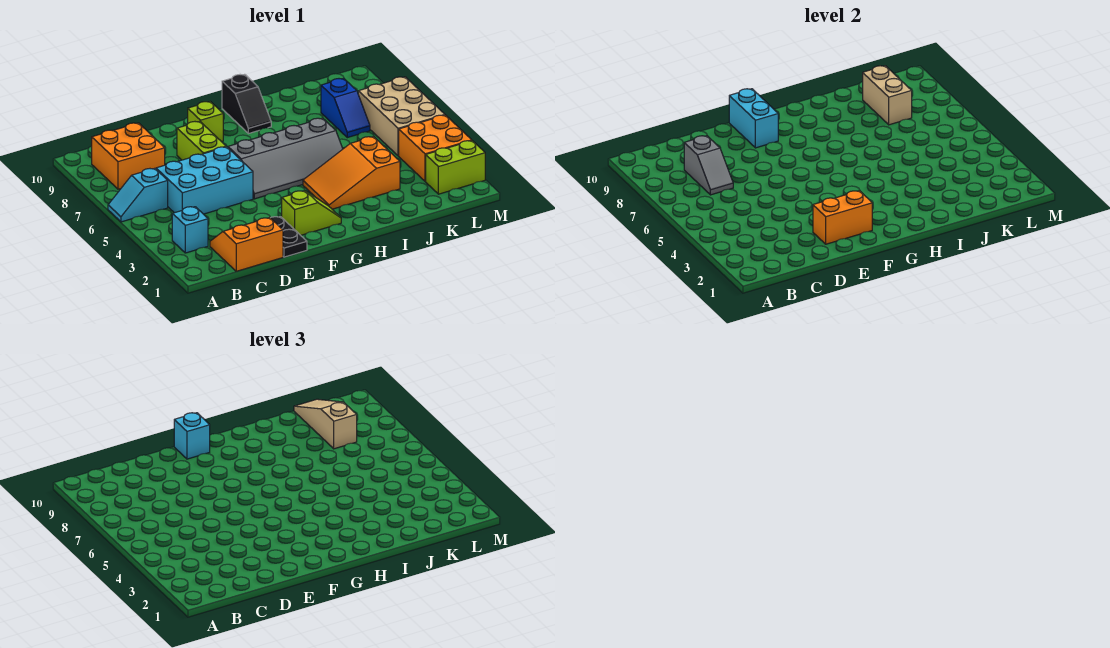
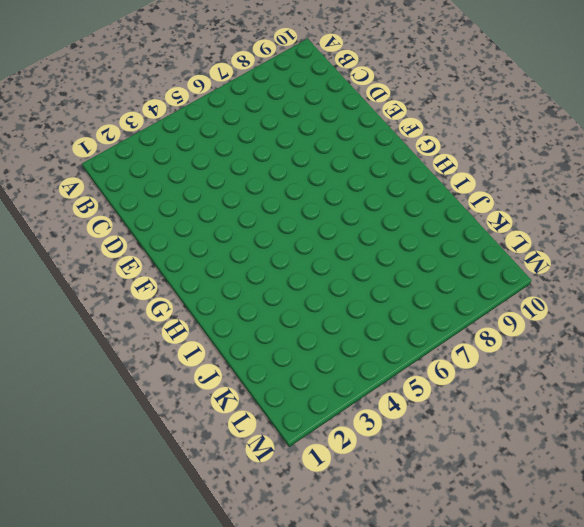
none -> cyan slope A6:B6 level 1 top B
none -> cyan brick B3 level 1
none -> orange brick B8:C9 level 1

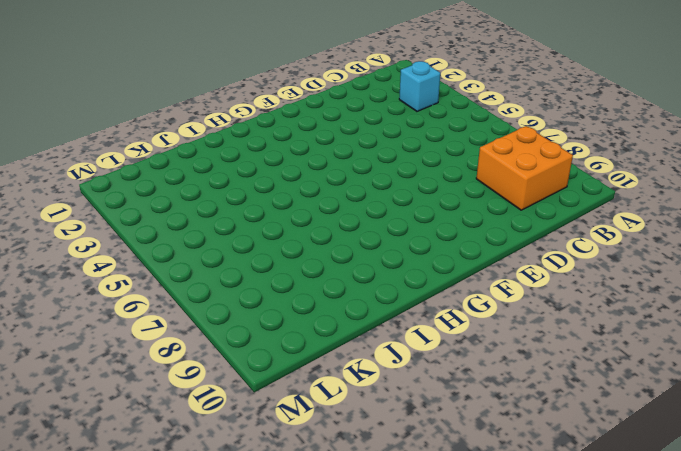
none -> cyan slope A6:B6 level 1 top B
none -> orange slope C1:D2 level 1 top 1
none -> cyan brick C5:E6 level 1

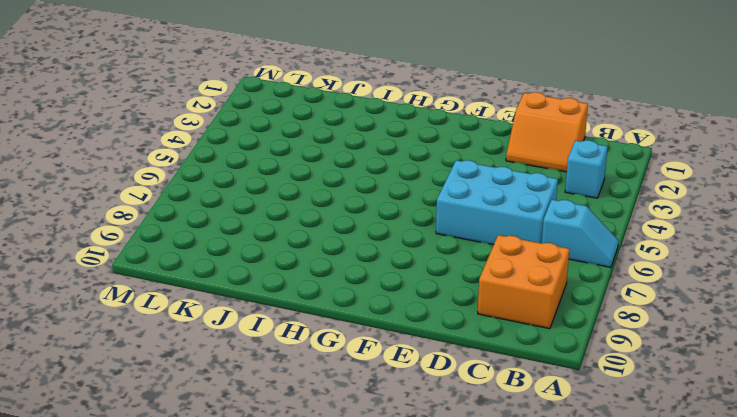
none -> black plate E1:E2 level 1
none -> lime brick E7:E8 level 1
none -> lime slope F2:G2 level 1 top F

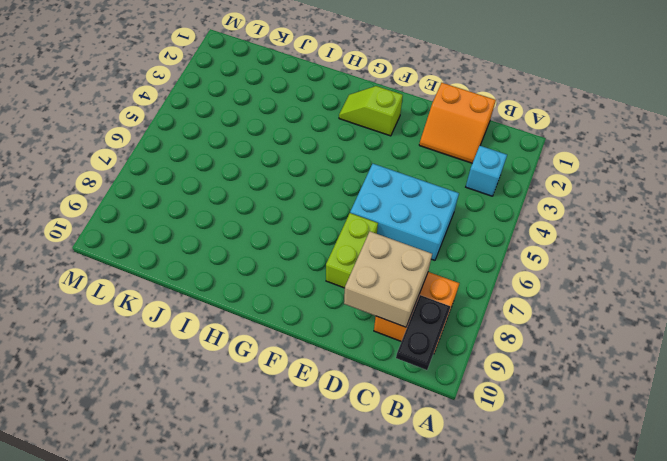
black plate B9:B10 level 2 -> black plate E1:E2 level 1
tan brick C8:D9 level 2 -> grey slope C7:C8 level 2 top 8
none -> cyan slope A6:B6 level 1 top B
none -> grey slope F5:I6 level 1 top 6
none -> lime brick F9 level 1

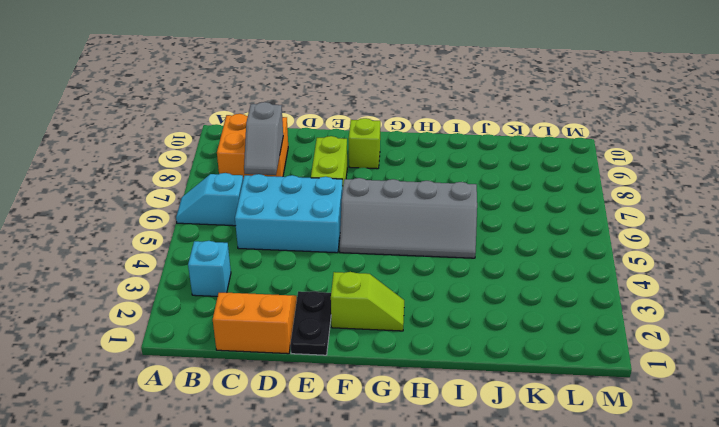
none -> orange slope H3:J4 level 1 top J
none -> black slope H9:H10 level 1 top 10
none -> blue slope K7:K8 level 1 top 8

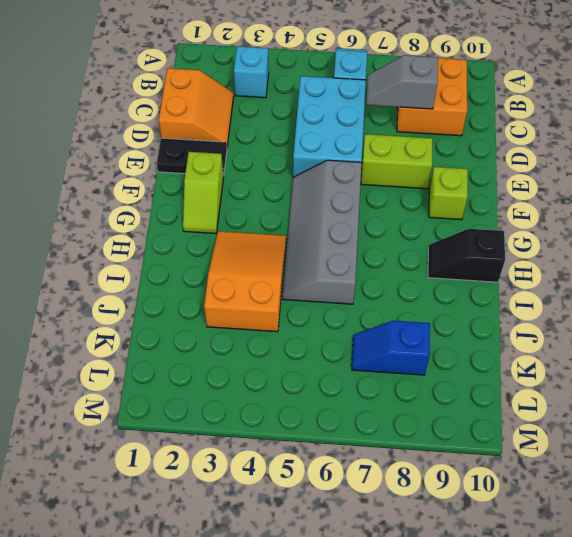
none -> lime brick L2:M2 level 1
none -> orange brick L3:M4 level 1
none -> tan brick L5:M7 level 1

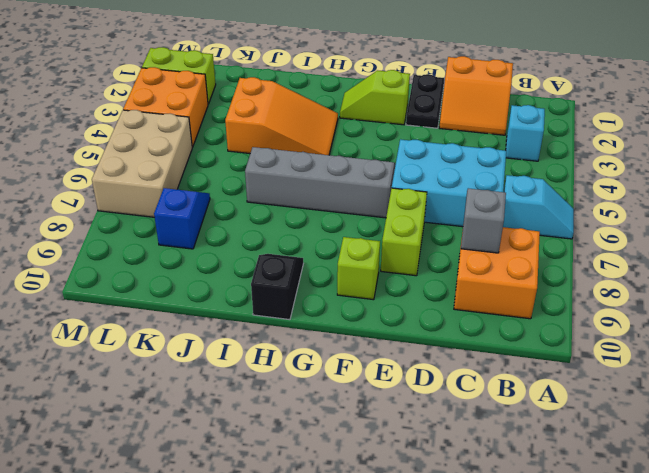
none -> orange brick E2:F2 level 2
none -> cyan brick F9:F10 level 2
none -> tan brick K8:K9 level 2

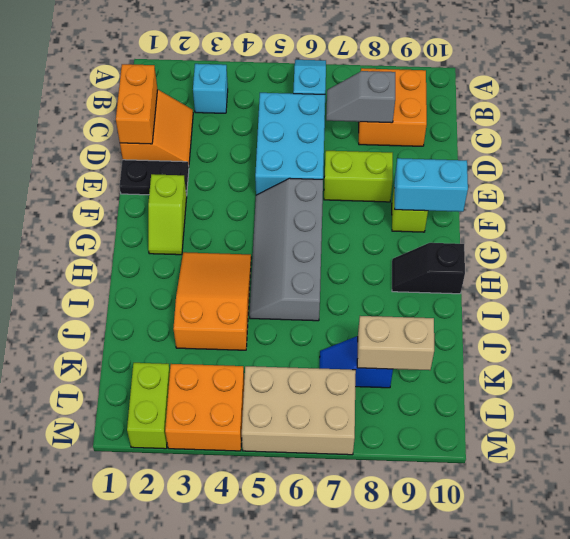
orange brick C1:D1 level 2 -> orange brick E2:F2 level 2
none -> cyan brick F10 level 3
none -> tan slope K8:K10 level 3 top 8

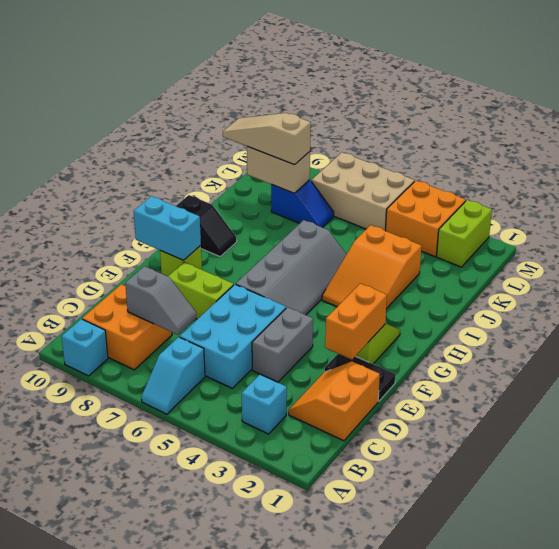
cyan brick A9 level 1 -> cyan brick F10 level 3
grey brick D4:E4 level 1 -> none

